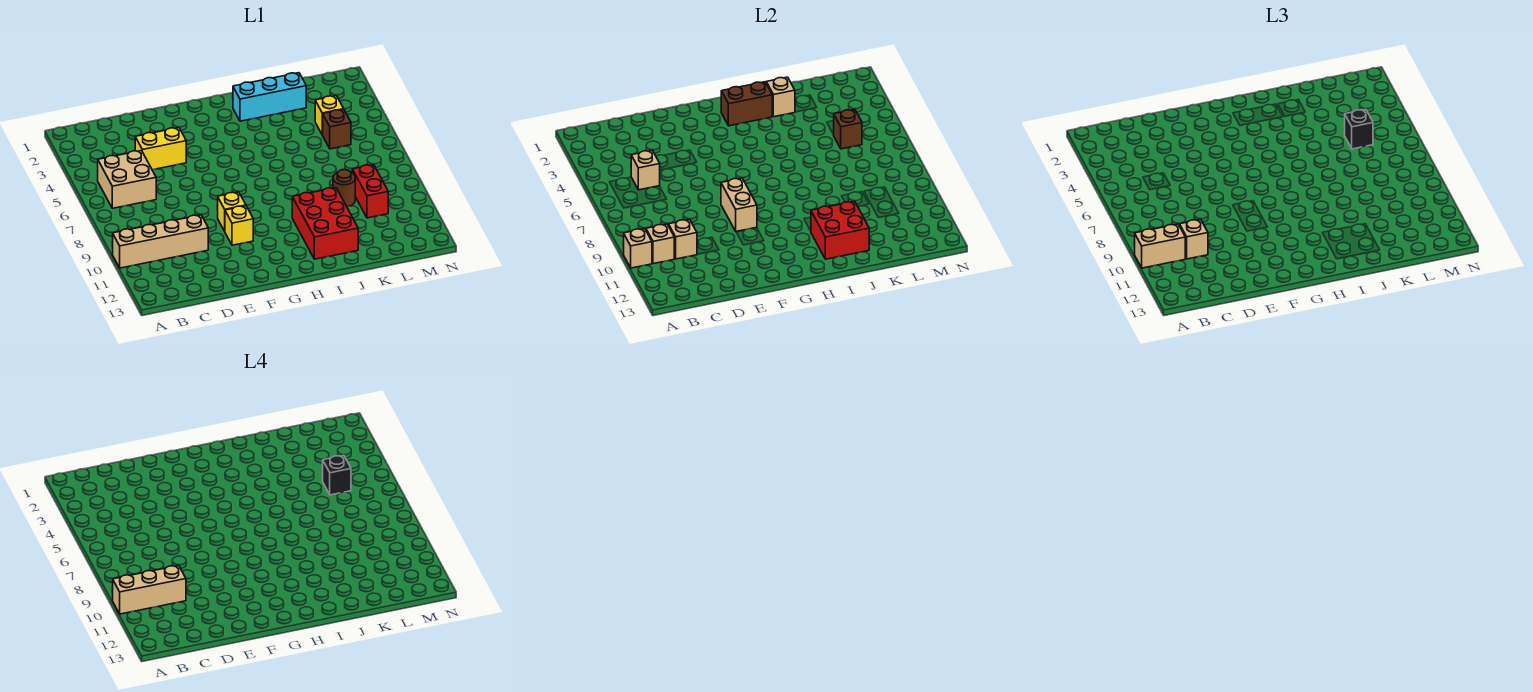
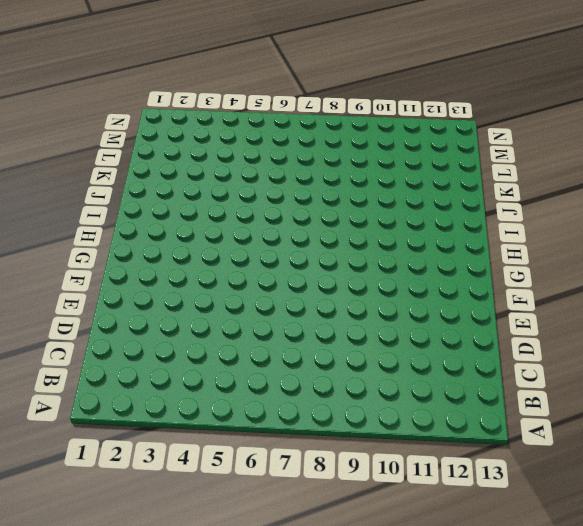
none -> tan brick A10:D10 level 1
none -> tan brick B5:C6 level 1
none -> yellow brick D4:E4 level 1

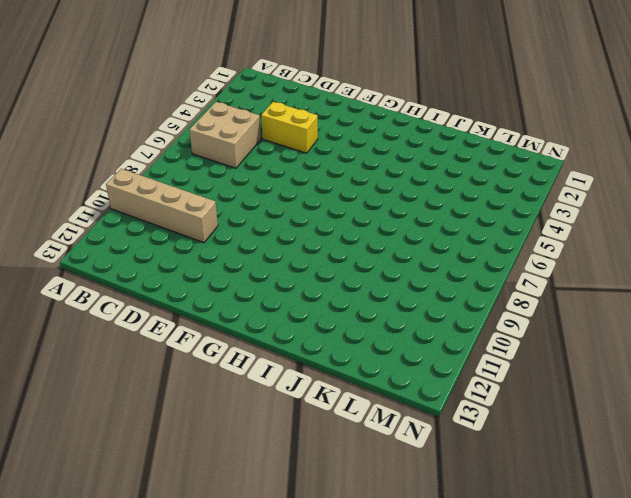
none -> yellow brick F9 level 1
none -> yellow brick F10 level 1
none -> cyan brick I2:K2 level 1

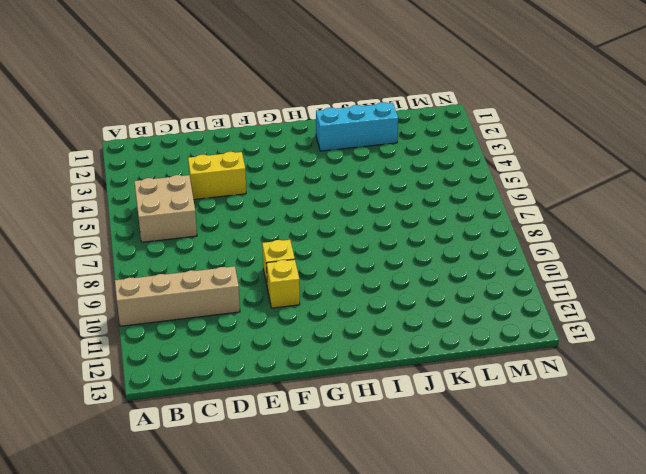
none -> red brick I10:J12 level 1
none -> brown round brick K9 level 1
none -> yellow brick L4 level 1

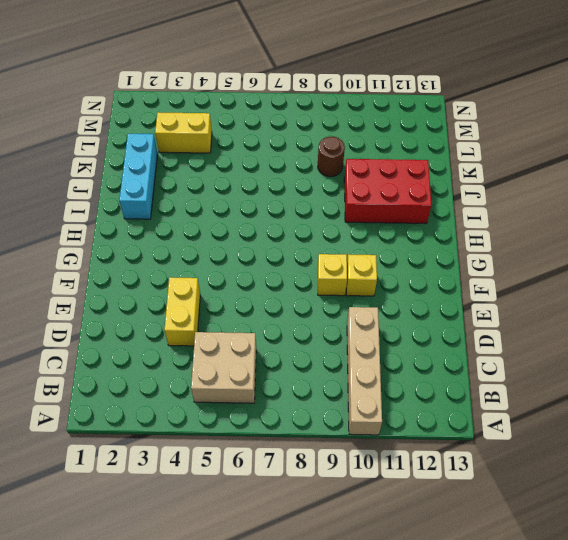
yellow brick L3:L4 level 1 -> yellow brick L4 level 1
none -> brown brick L5 level 1
none -> red brick L9:L10 level 1
none -> tan brick A10 level 2

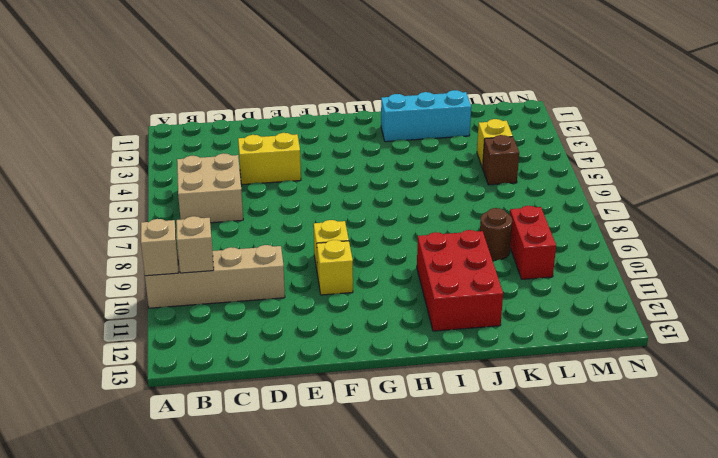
none -> tan brick C5 level 2
none -> tan brick C10 level 2
none -> tan brick F8:F9 level 2

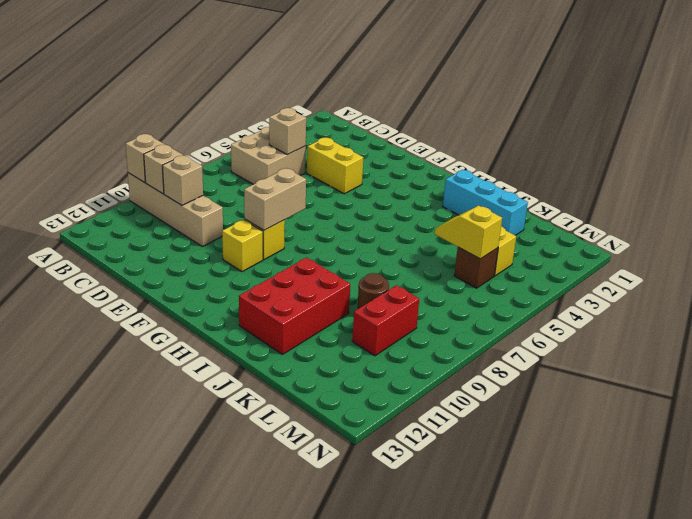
yellow slope K5:L5 level 2 top L -> brown brick L5 level 2
none -> brown brick H2:I2 level 2
none -> red brick I11:J12 level 2
none -> tan brick J2 level 2

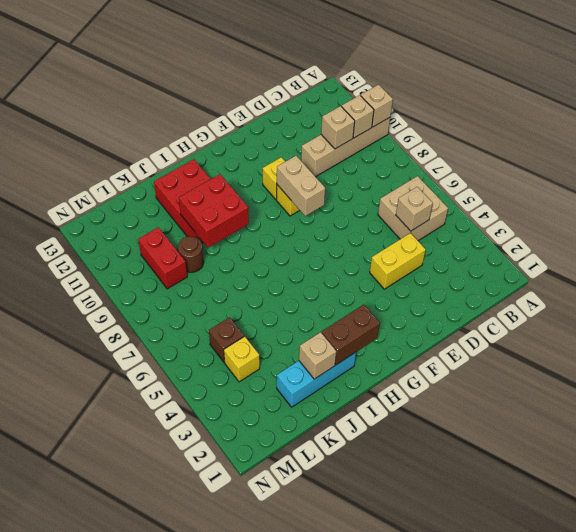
red brick I9:J10 level 2 -> red brick I11:J12 level 2
none -> brown brick L5 level 2
none -> tan brick A10:B10 level 3
none -> tan brick C10 level 3

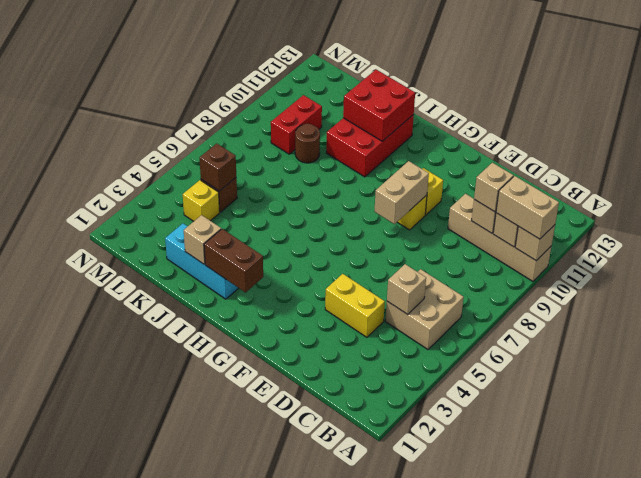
none -> black brick L5 level 3
none -> tan brick A10:C10 level 4
none -> black brick L5 level 4

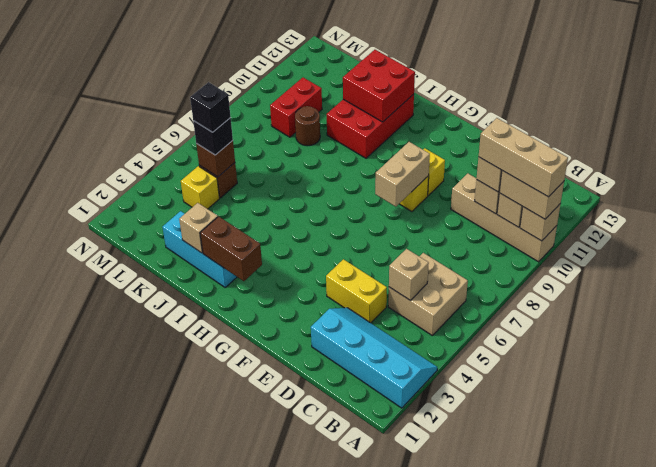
cyan slope A2:D3 level 1 top 2 -> none

